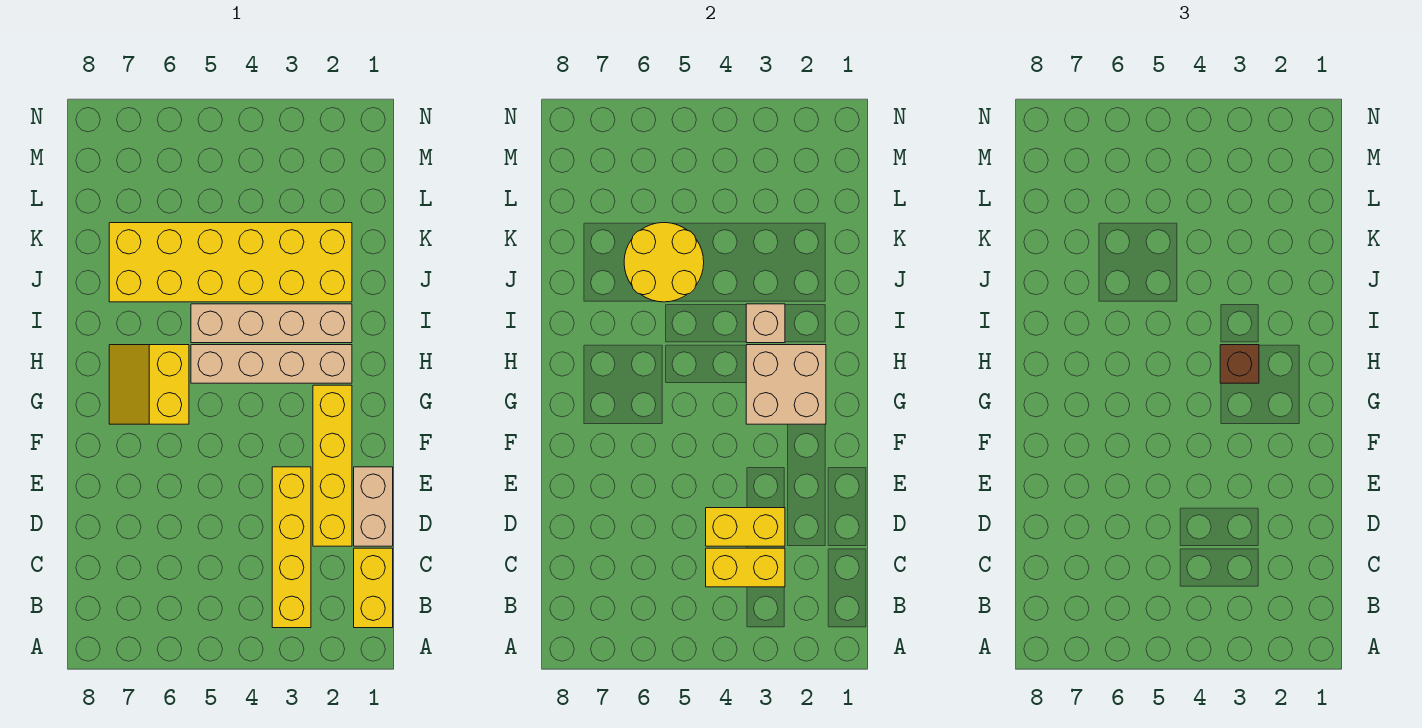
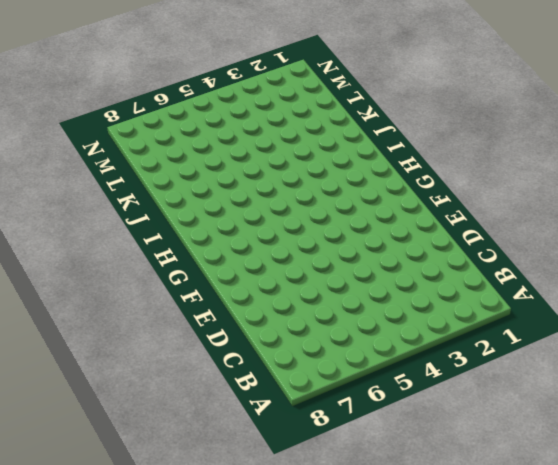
none -> yellow brick B1:C1 level 1
none -> yellow brick B3:E3 level 1
none -> tan brick D1:E1 level 1

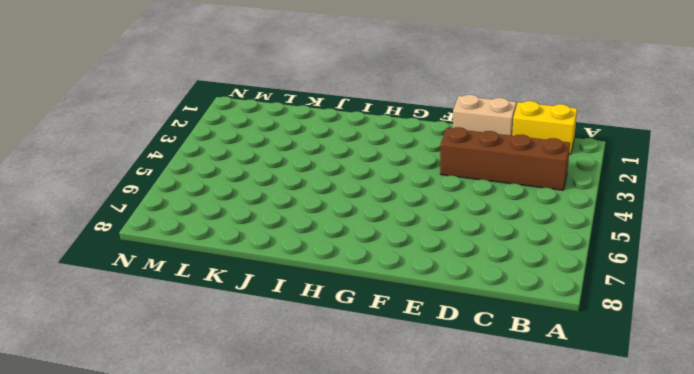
brown brick B3:E3 level 1 -> yellow brick B3:E3 level 1
none -> yellow brick D2:G2 level 1
none -> yellow slope G6:H7 level 1 top 6
none -> tan brick H2:H5 level 1

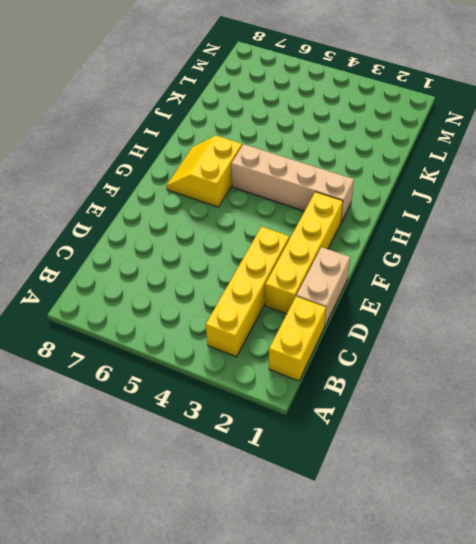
none -> tan brick I2:I5 level 1
none -> yellow brick J2:K7 level 1
none -> yellow brick C3:C4 level 2

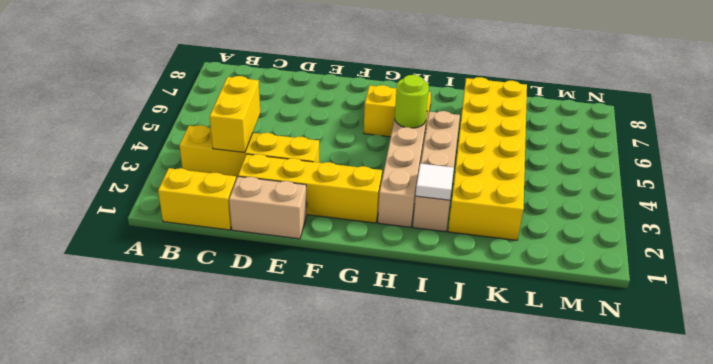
lime round brick H5 level 2 -> none
white tile I2 level 2 -> none
none -> yellow brick D3:D4 level 2
none -> tan brick G2:H3 level 2
none -> tan brick I3 level 2

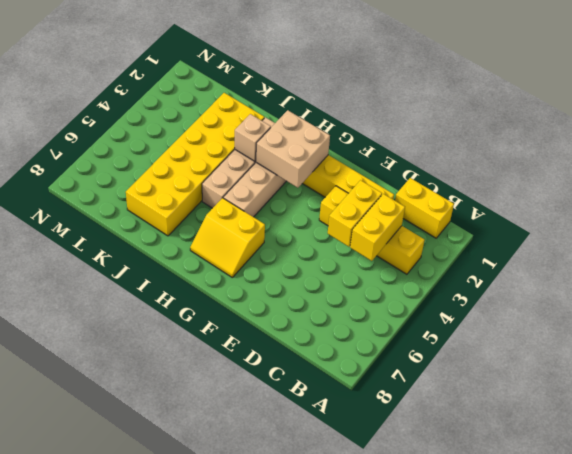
none -> tan brick D1:E1 level 1
none -> yellow round brick J5:K6 level 2
none -> brown brick H3 level 3

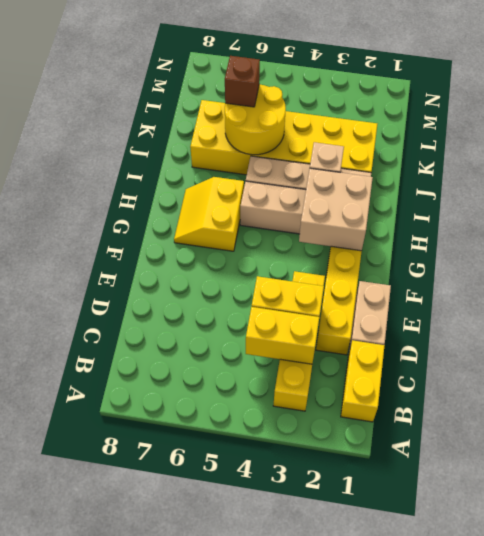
brown brick K6 level 3 -> brown brick H3 level 3

